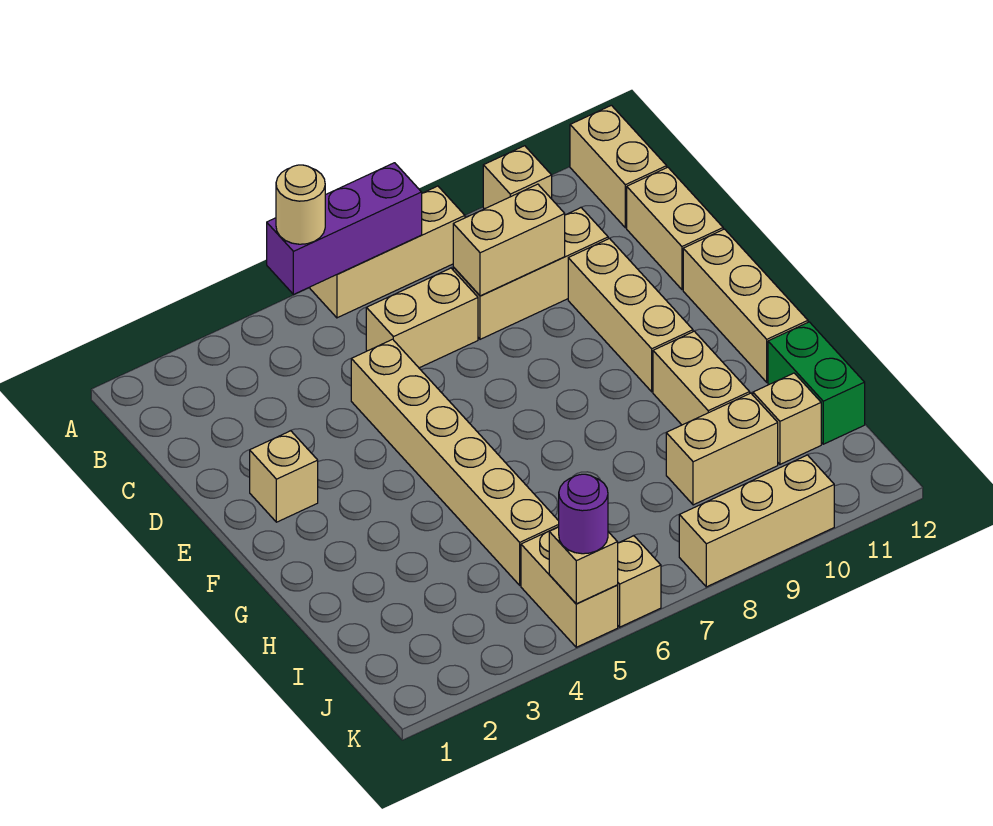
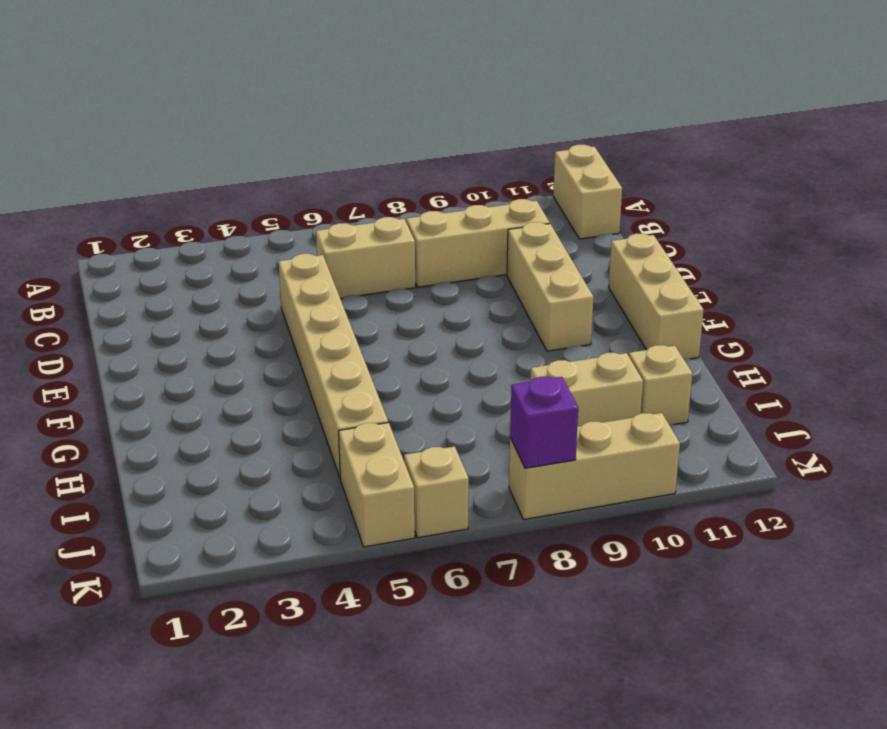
purple brick K8 level 2 -> none
none -> tan brick A6:A8 level 1
none -> tan brick A10 level 1
none -> tan brick C12:D12 level 1

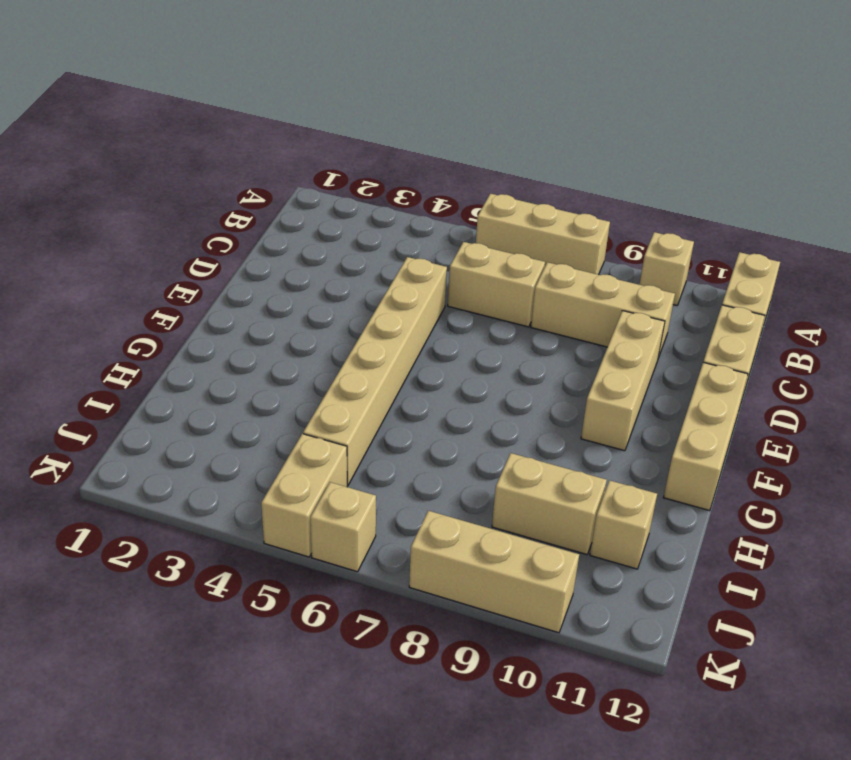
none -> tan brick E2 level 1
none -> tan brick G10:H10 level 1
none -> green brick H12:I12 level 1

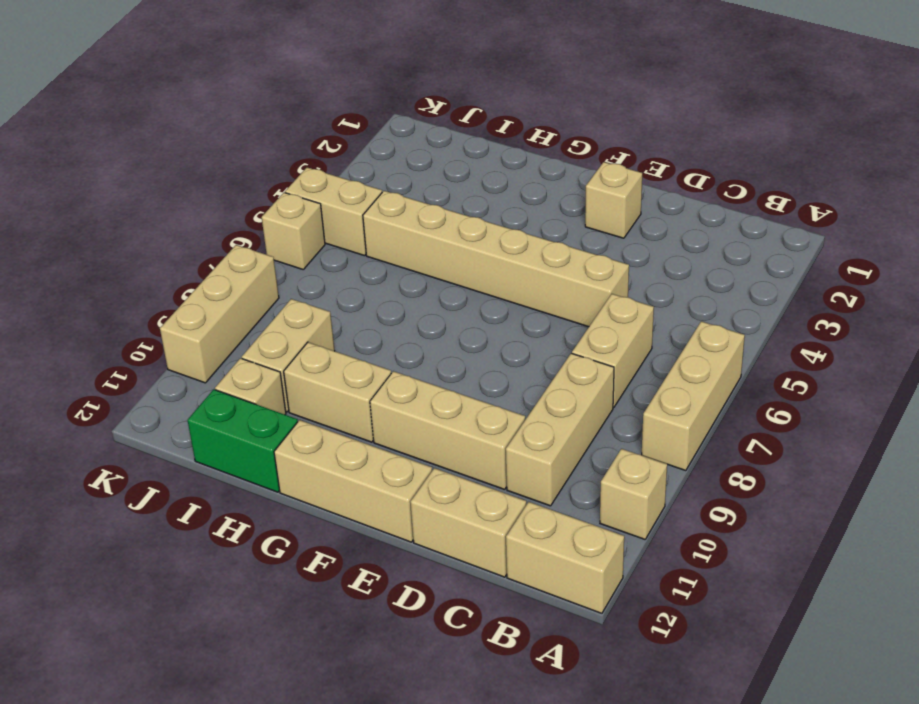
none -> purple brick A5:A7 level 2
none -> tan brick C8:C9 level 2
none -> tan brick K5 level 2

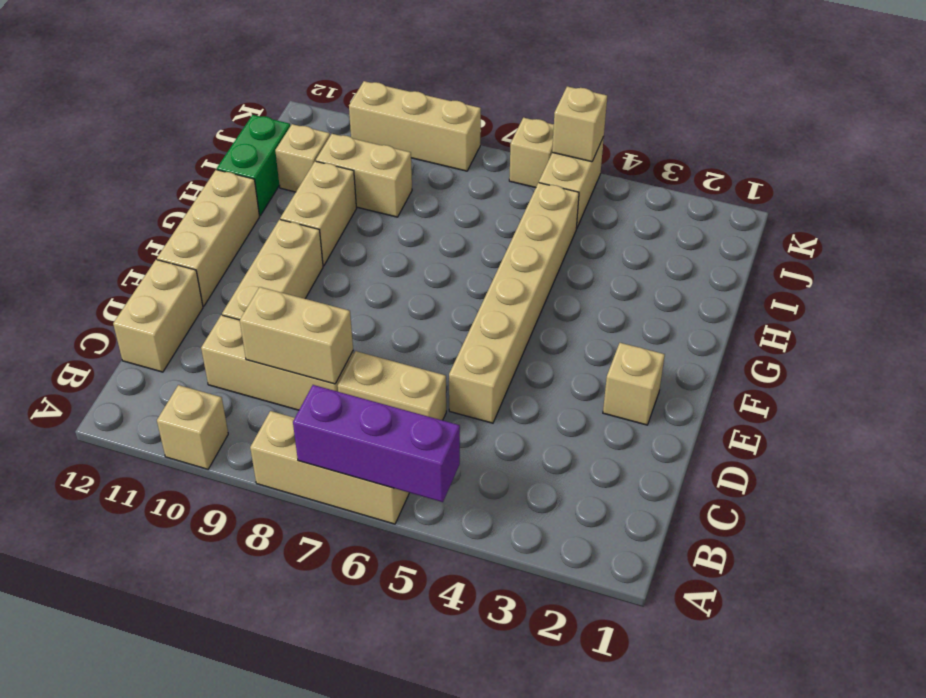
none -> tan brick A12:B12 level 1
none -> tan round brick A5 level 3
none -> purple round brick K5 level 3

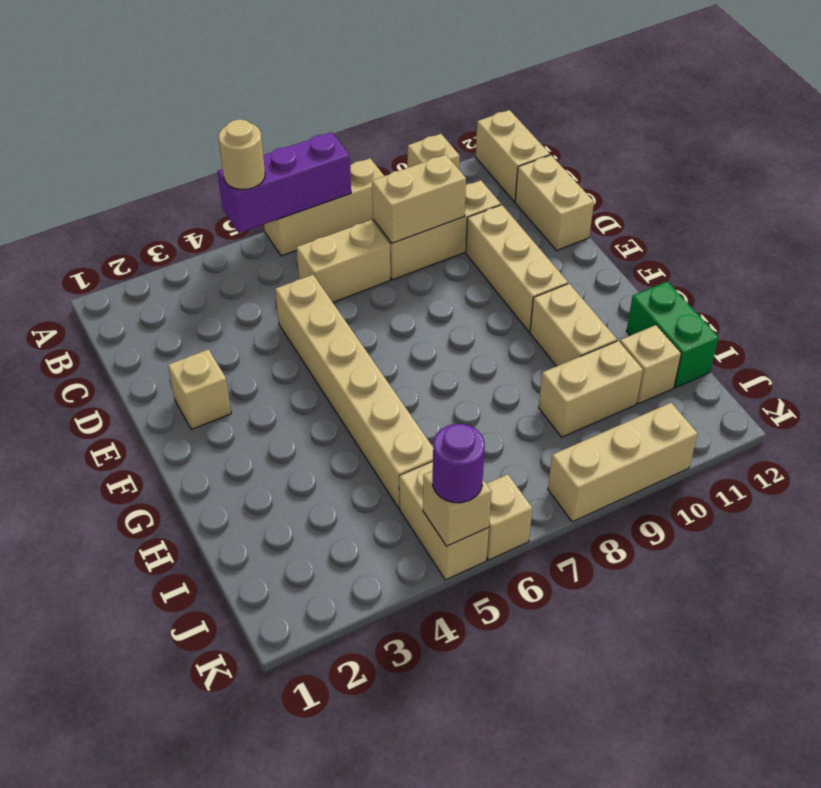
none -> tan brick E12:G12 level 1

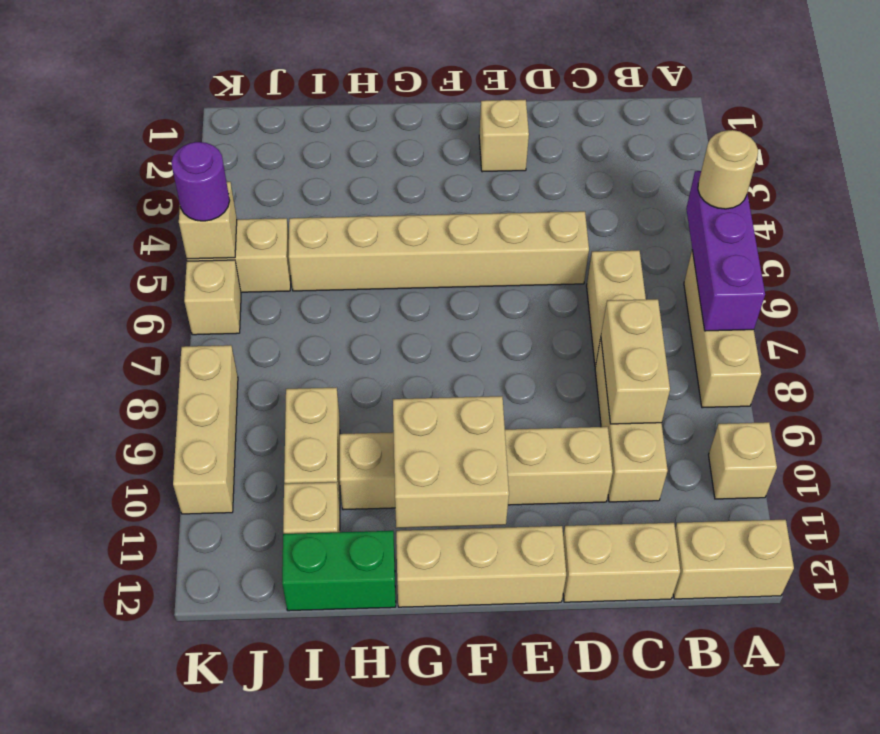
tan brick F10:G11 level 2 -> none

